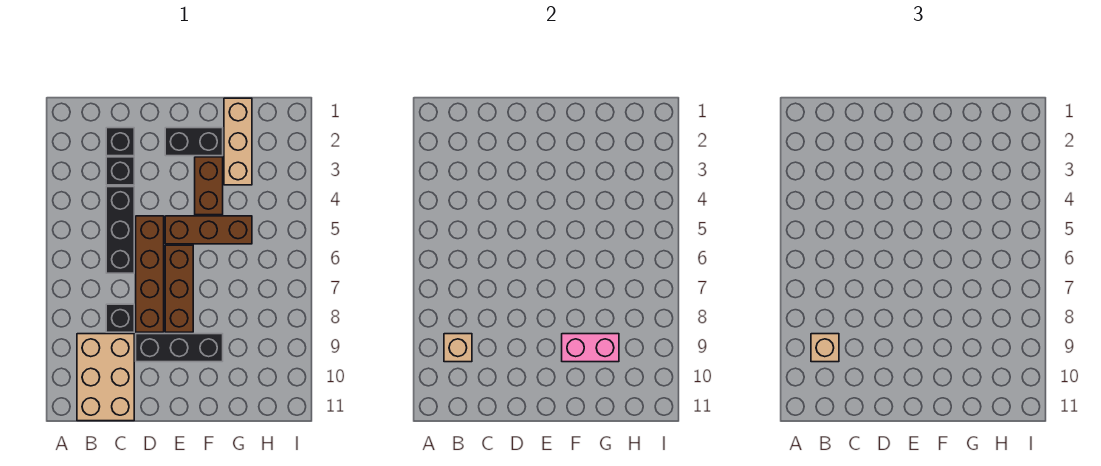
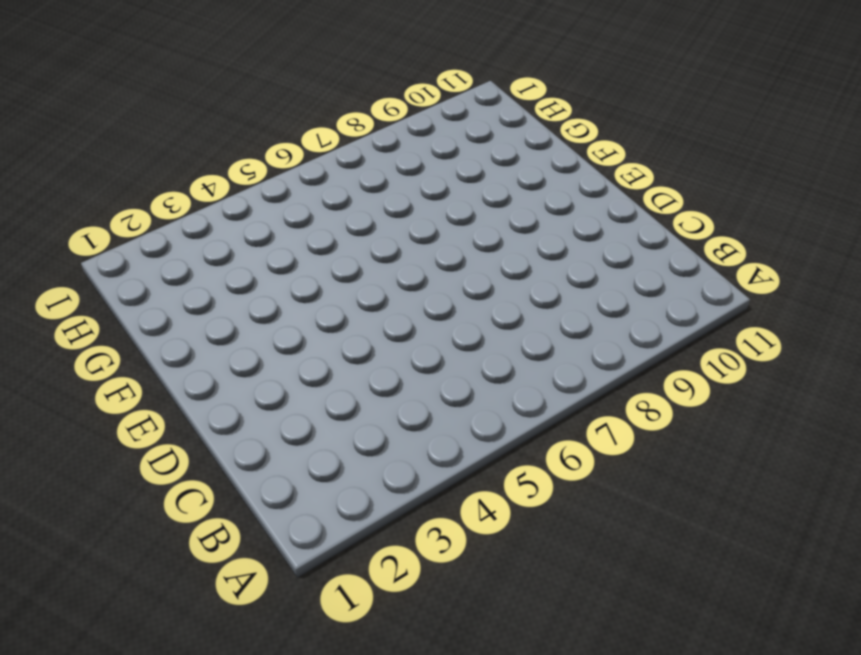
none -> tan brick B9:C11 level 1
none -> black brick C2 level 1
none -> black brick C3 level 1

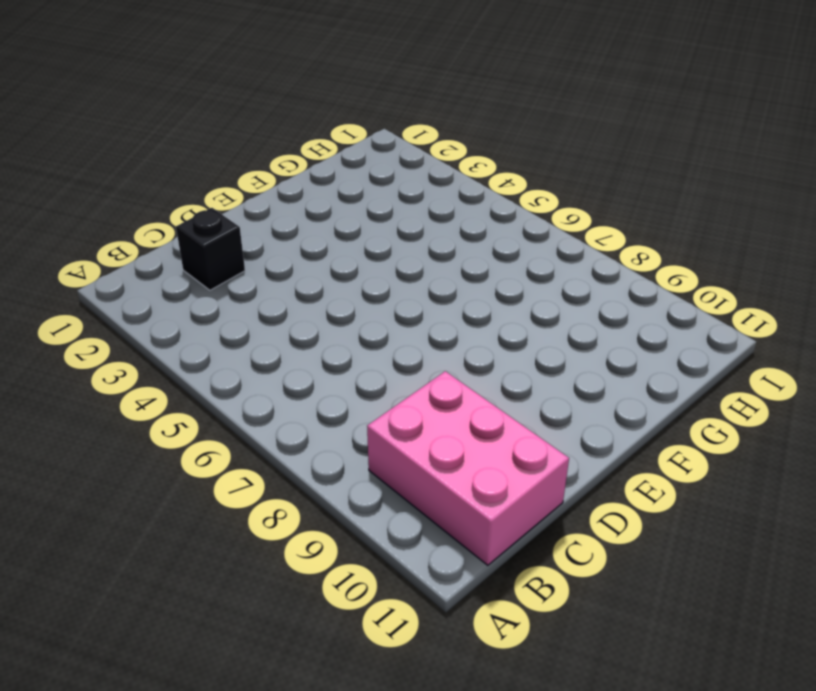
pink brick B9:C11 level 1 -> tan brick B9:C11 level 1
none -> black brick C3 level 1
none -> black brick C4:C6 level 1
none -> black brick C8 level 1

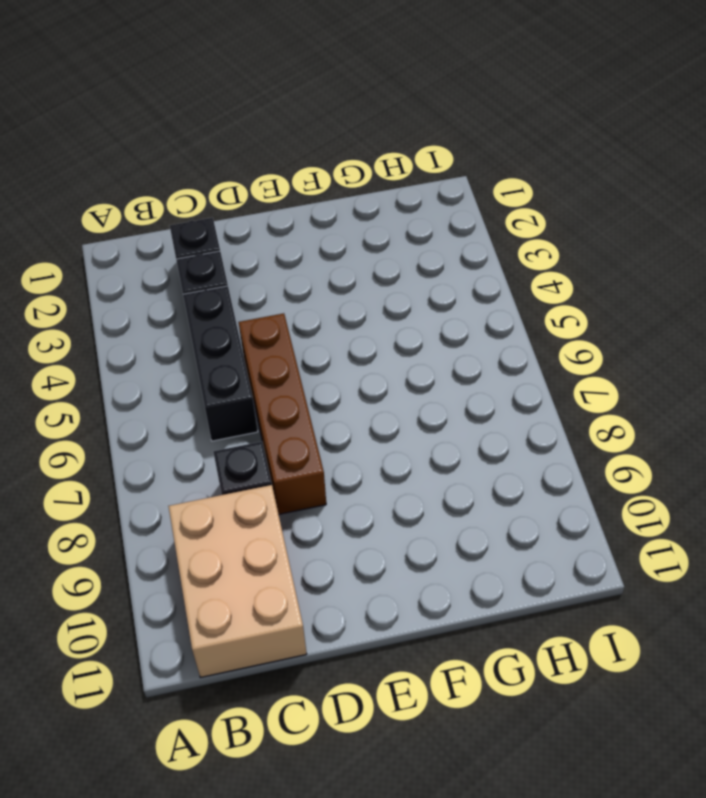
none -> black brick D9:F9 level 1
none -> black brick E2:F2 level 1
none -> brown brick E5:G5 level 1

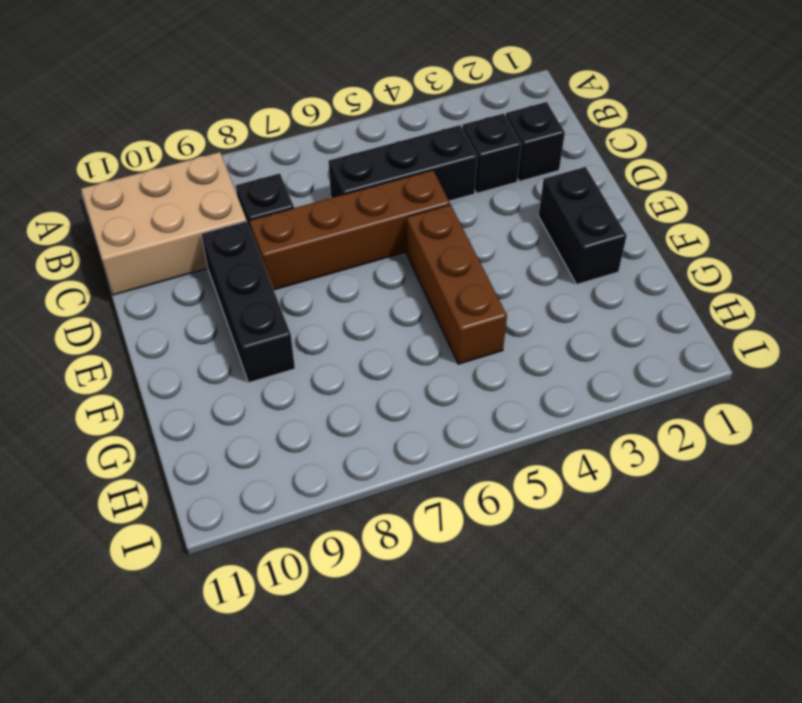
none -> brown brick E6:E8 level 1
none -> brown brick F3:F4 level 1
none -> tan brick G1:G3 level 1

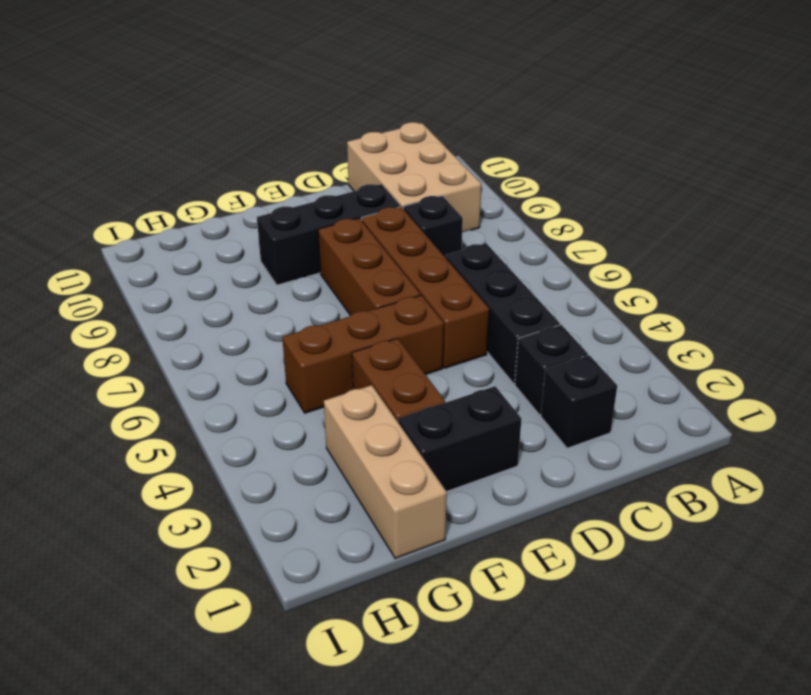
none -> tan brick B9 level 2
none -> pink brick F9:G9 level 2
none -> tan brick B9 level 3

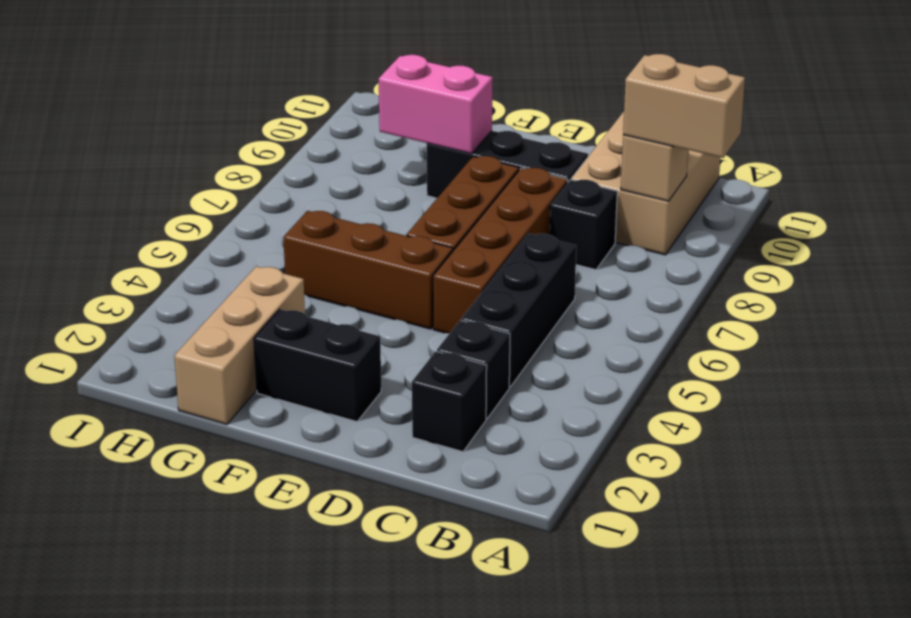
tan brick A9:B9 level 3 -> tan brick B9 level 3
none -> brown brick F3:F4 level 1

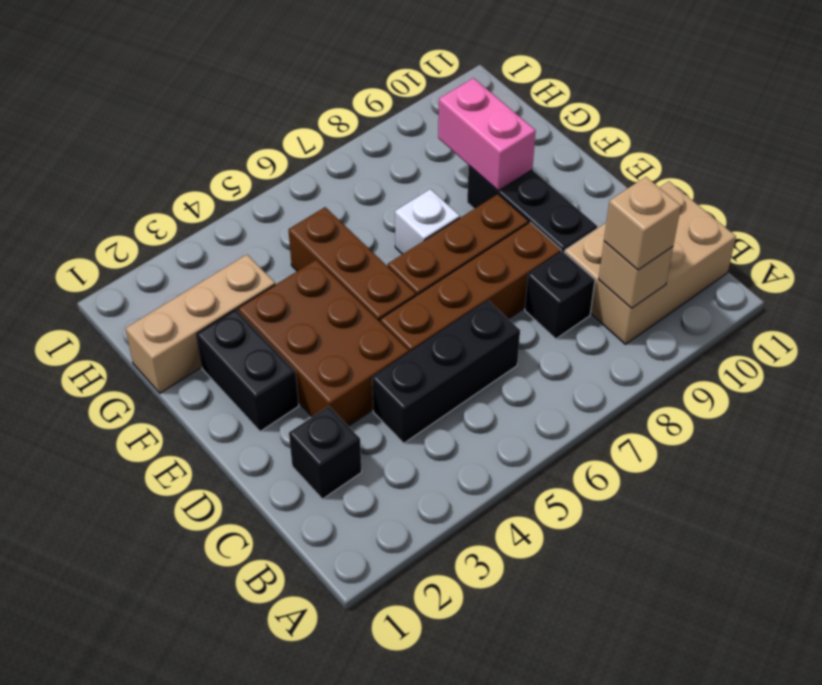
brown brick D3:F4 level 1 -> brown brick F3:F4 level 1
white brick F7 level 1 -> none
none -> black brick C3 level 1

